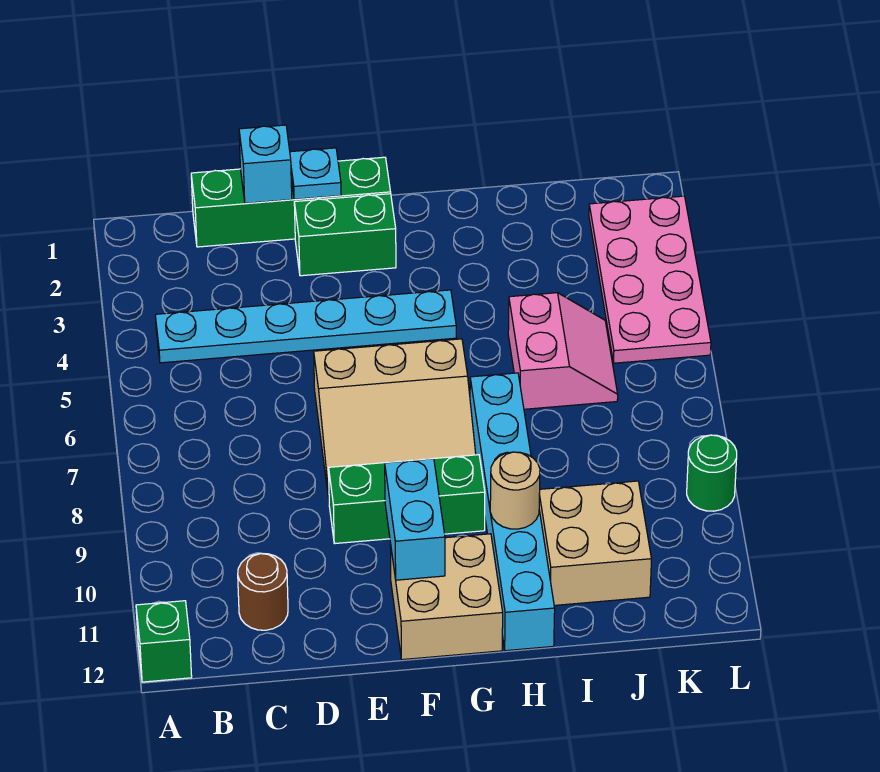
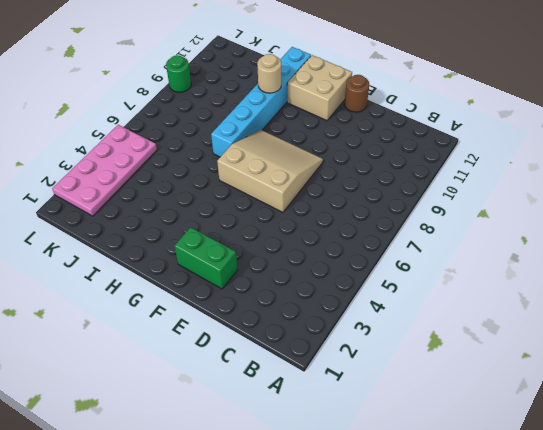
brown round brick E12 level 1 -> brown round brick C11 level 1
none -> green brick A12 level 1
none -> cyan plate B4:G4 level 1
none -> green brick C1:F1 level 1

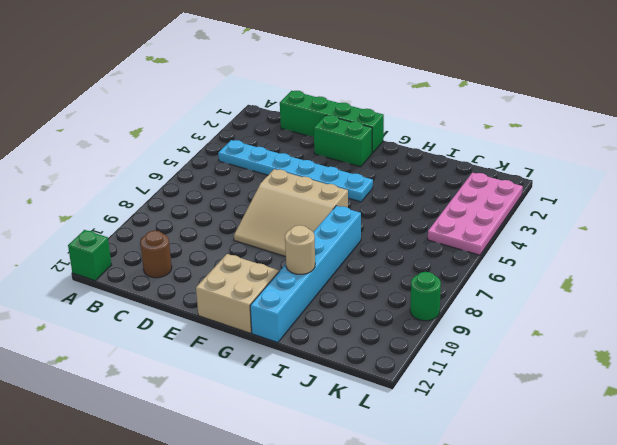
none -> green brick E9:G9 level 1
none -> pink slope I5:J6 level 1 top I
none -> tan brick I10:J11 level 1

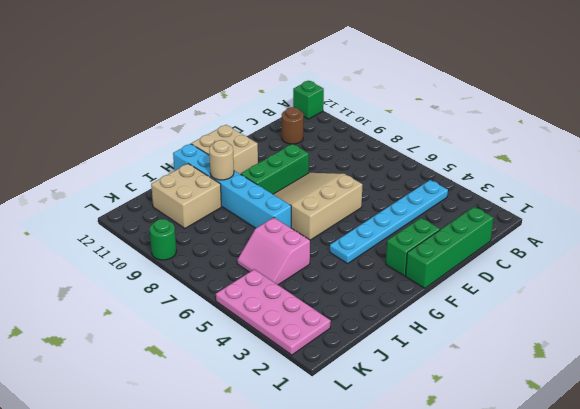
none -> cyan brick D1 level 2
none -> cyan plate E1 level 2
none -> cyan brick F10:F11 level 2

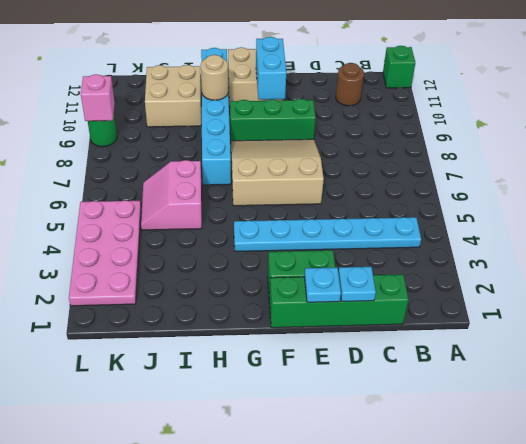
cyan plate D1 level 2 -> cyan brick D1 level 2
pink brick L9 level 2 -> none

